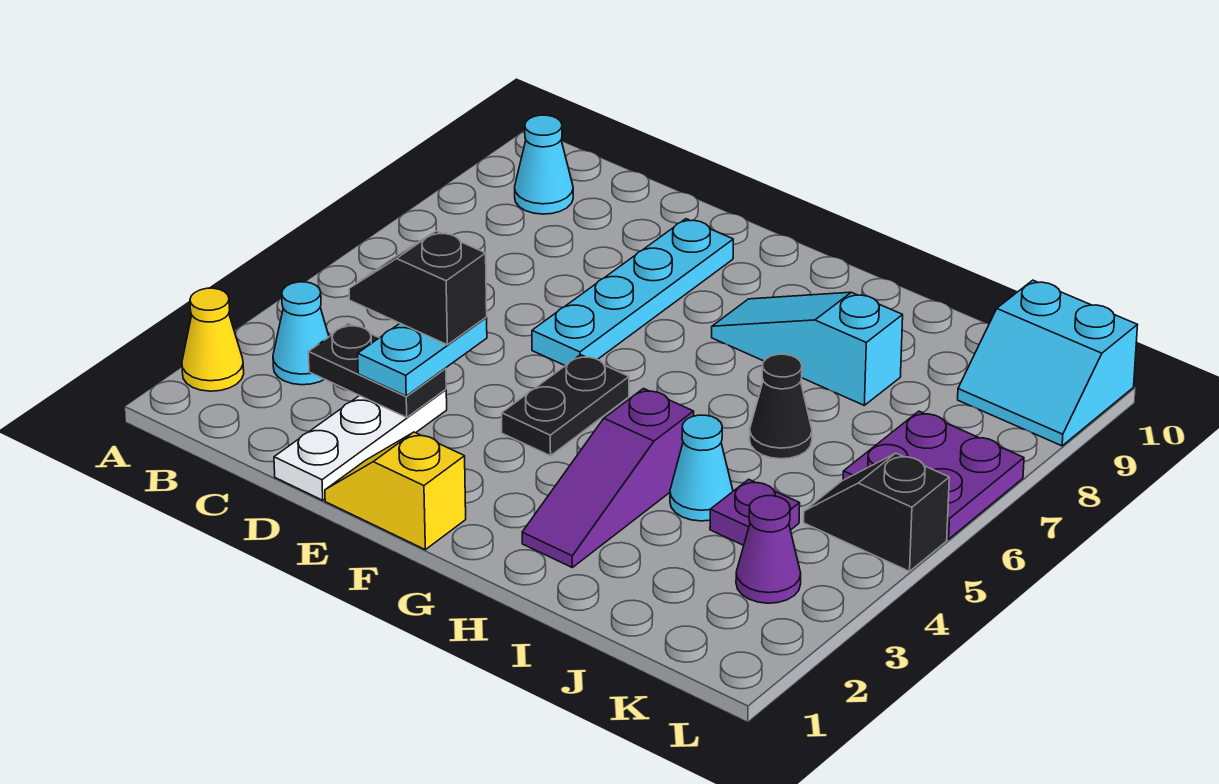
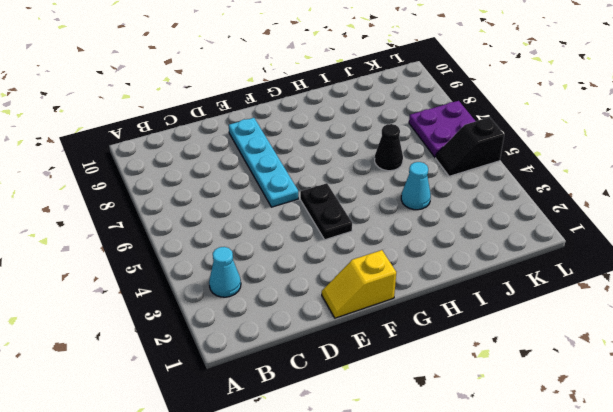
none -> yellow cone A2 level 1
none -> cyan cone B9 level 1
none -> white plate D1:D3 level 1

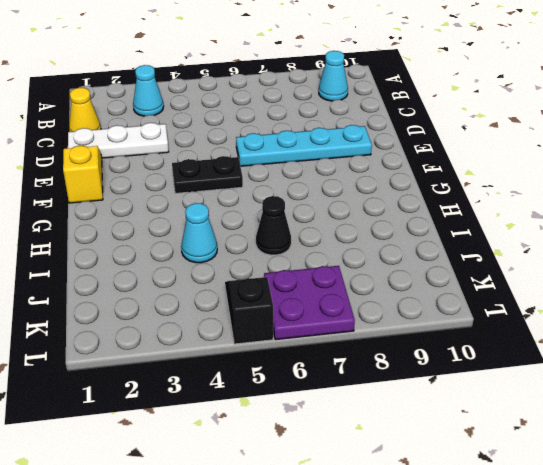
yellow cone C1 level 1 -> yellow cone A2 level 1
none -> cyan slope G8:I8 level 1 top I
none -> purple slope H2:H4 level 1 top 4
none -> purple plate J4 level 1

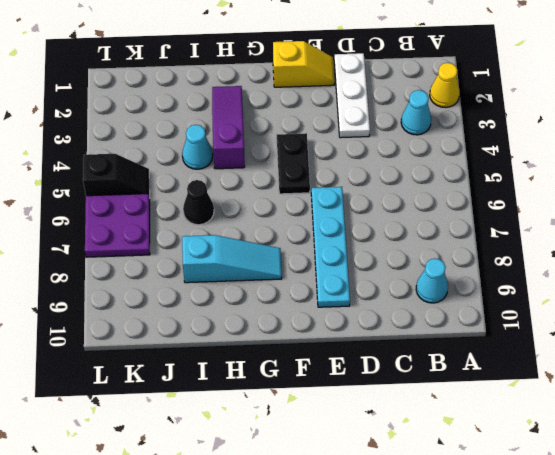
none -> purple plate J4 level 1
none -> purple cone K3 level 1
none -> cyan slope K9:L10 level 1 top 10

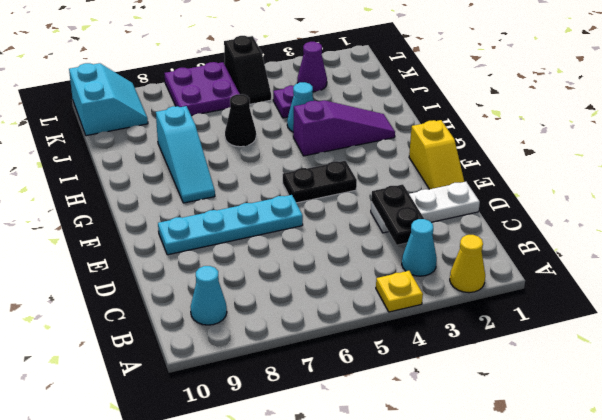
yellow plate A4 level 1 -> none
none -> cyan plate D3:D4 level 3
none -> black slope C4:D4 level 4 top D

